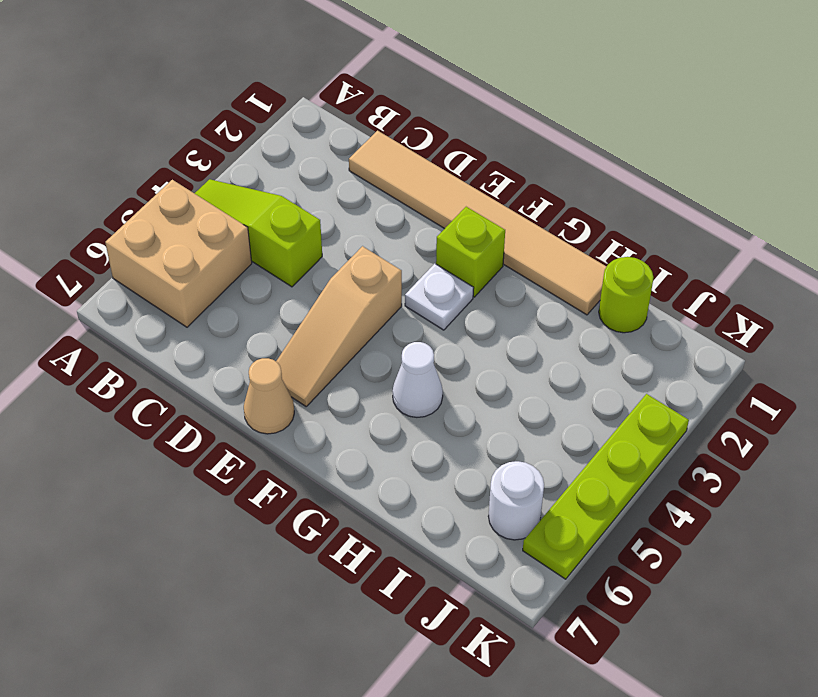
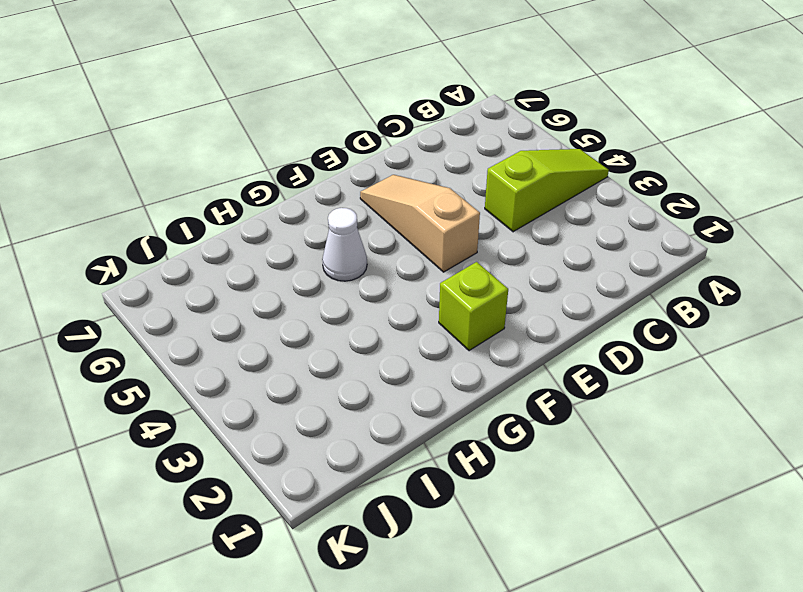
none -> tan brick A5:B6 level 1
none -> tan tile C1:H1 level 1

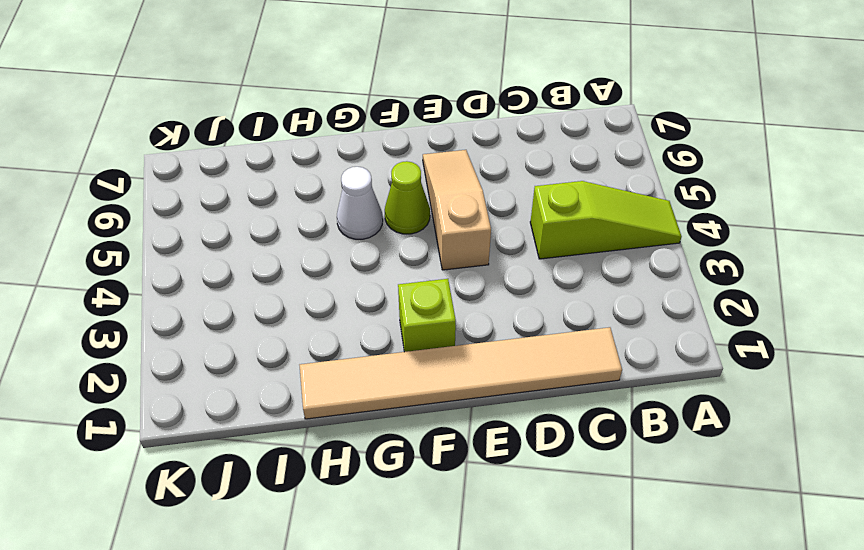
lime cone F5 level 1 -> none
none -> tan brick A5:B6 level 1
none -> tan cone E7 level 1

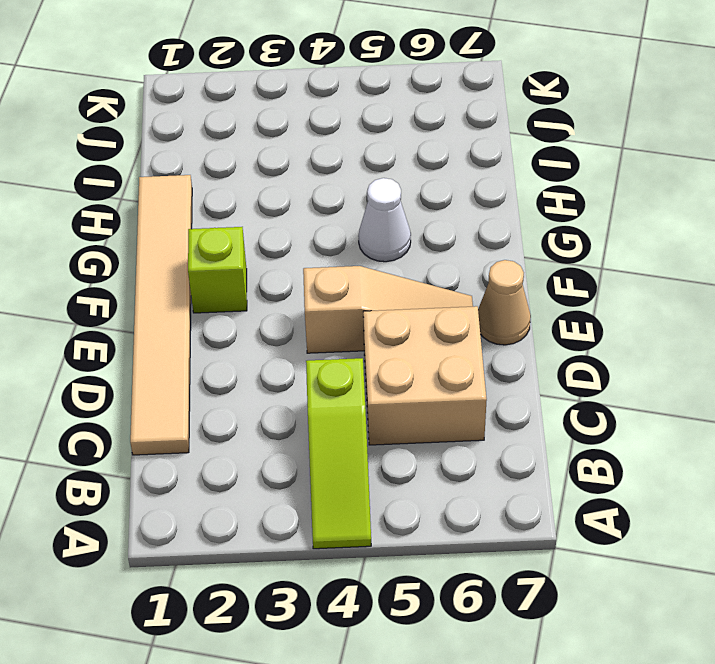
tan brick C5:D6 level 1 -> tan brick A5:B6 level 1
none -> white plate F3 level 1
none -> lime round brick I1 level 1

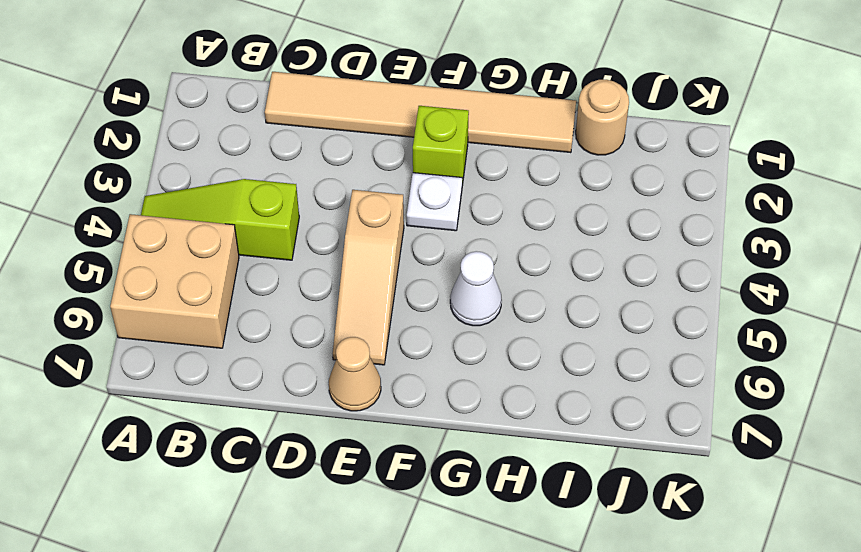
tan round brick I1 level 1 -> lime round brick I1 level 1
none -> white round brick J6 level 1
none -> lime plate K3:K6 level 1

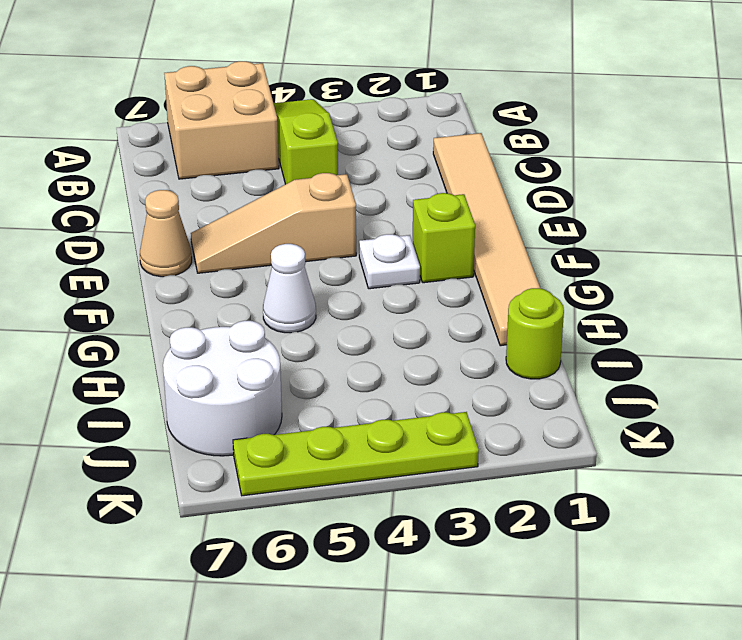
white round brick I6:J7 level 1 -> white round brick J6 level 1

